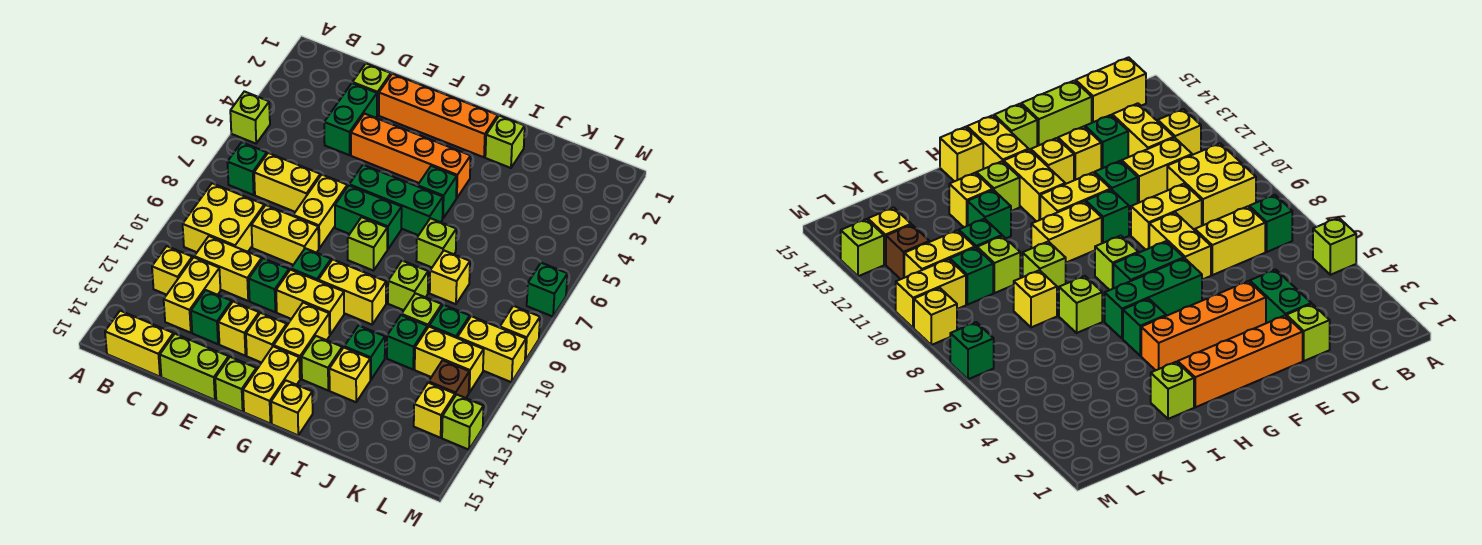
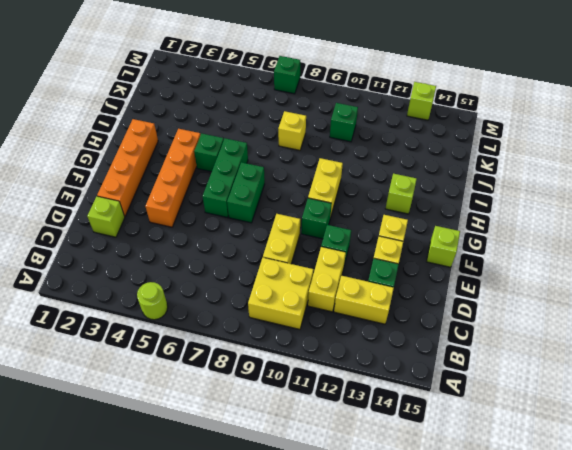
lime round brick A5 level 1 -> lime brick A5 level 1
none -> green brick B7 level 1
none -> yellow brick B12 level 1
none -> yellow brick B15:C15 level 1
none -> yellow brick C7:D7 level 1

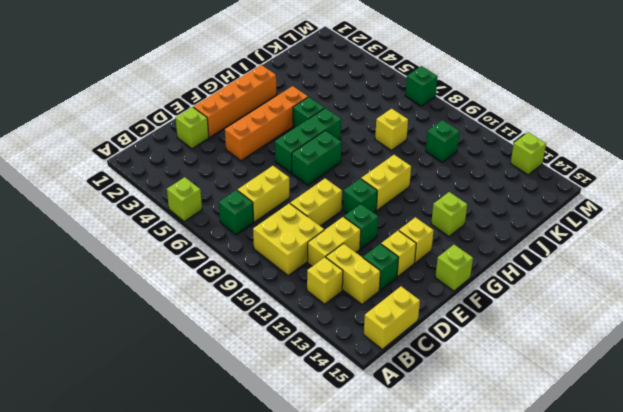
none -> green brick D3:D4 level 1
none -> lime brick D15:E15 level 1
none -> yellow brick E7:E8 level 1
none -> yellow brick F11:G11 level 1

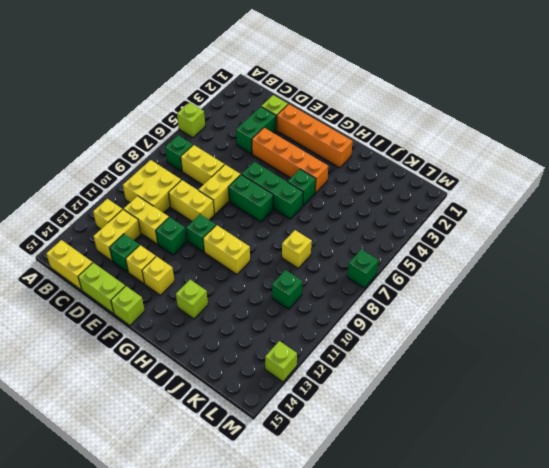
none -> yellow brick F11:G11 level 1
none -> lime brick G8 level 1
none -> yellow brick G12:G13 level 1
none -> yellow brick G14:G15 level 1

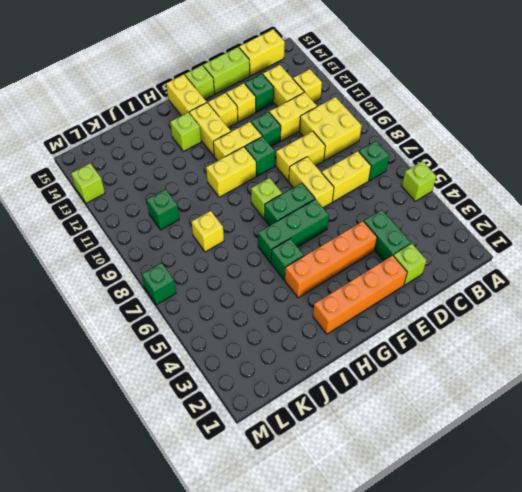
none -> yellow brick H15 level 1
none -> lime brick I2 level 1
none -> lime brick I7 level 1
none -> lime brick I9 level 1

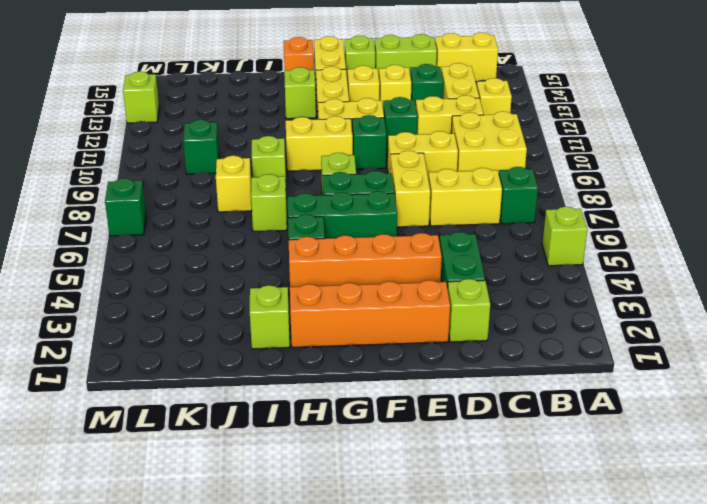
orange brick H15 level 1 -> yellow brick H15 level 1
none -> green brick I12 level 1
none -> yellow brick I13 level 1
none -> lime brick J10 level 1
none -> green brick J11 level 1

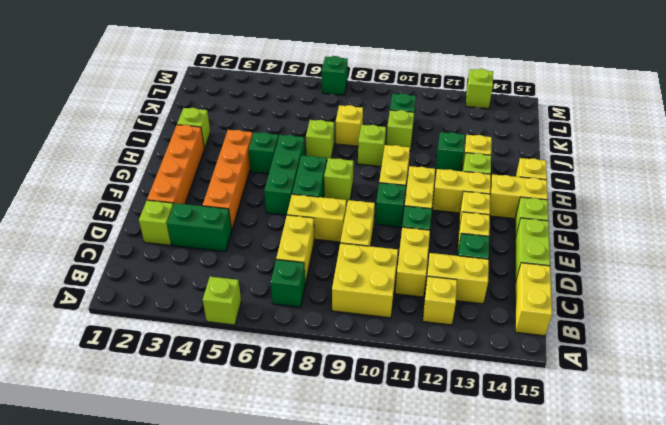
none -> green brick J11 level 1
none -> yellow brick K11:L11 level 1
none -> yellow brick L10:M10 level 1
none -> brown brick L12 level 1

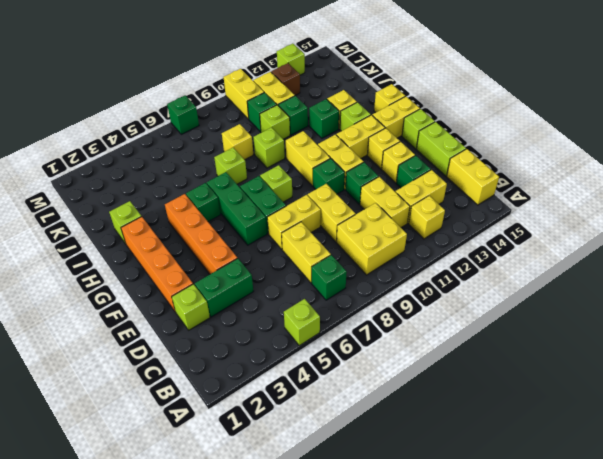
none -> yellow brick L13 level 1
none -> yellow brick M9 level 1

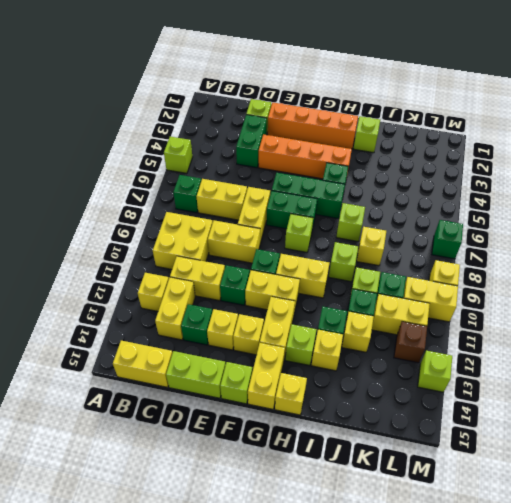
yellow brick J12 level 1 -> yellow brick L13 level 1

